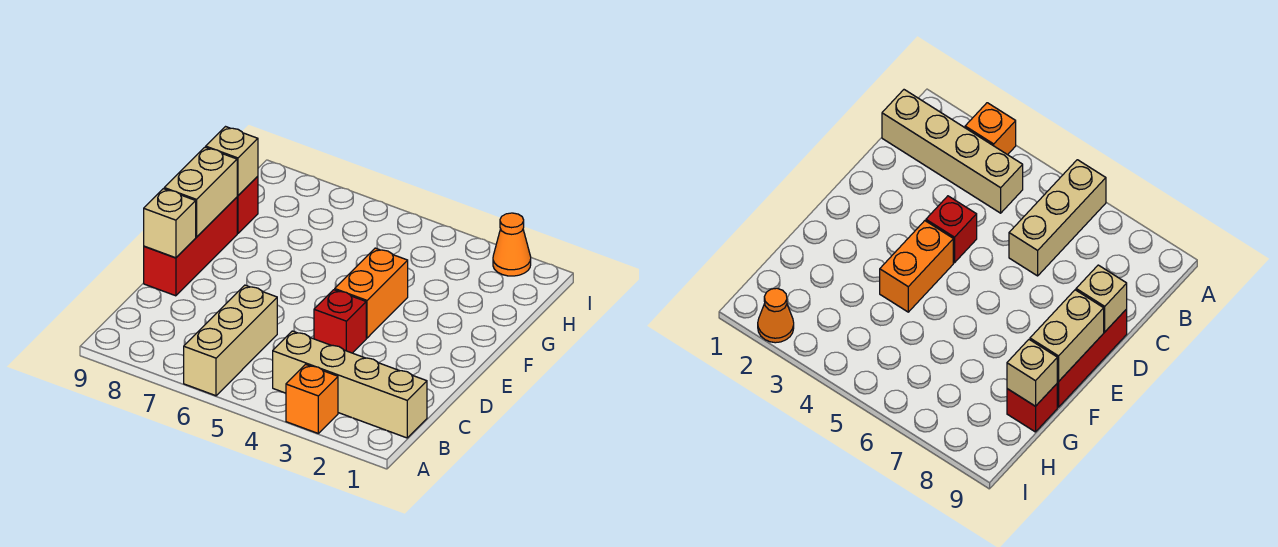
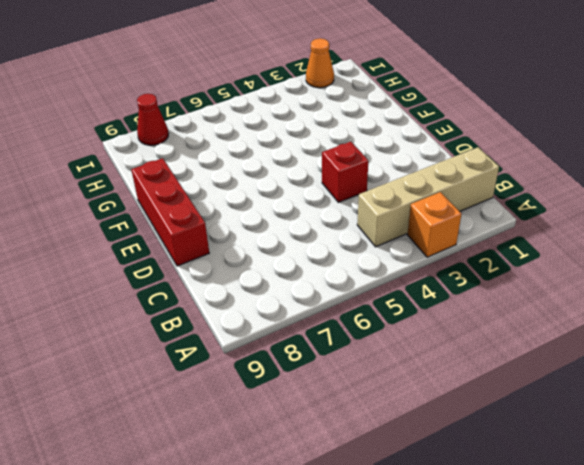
red cone I8 level 1 -> none
none -> tan brick A6:C6 level 1
none -> orange brick E4:F4 level 1

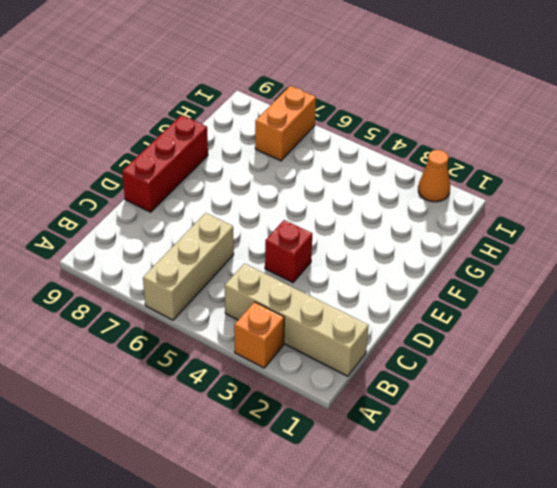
orange brick H7:I7 level 1 -> orange brick E4:F4 level 1
none -> red brick G9 level 1
none -> tan brick D9 level 2

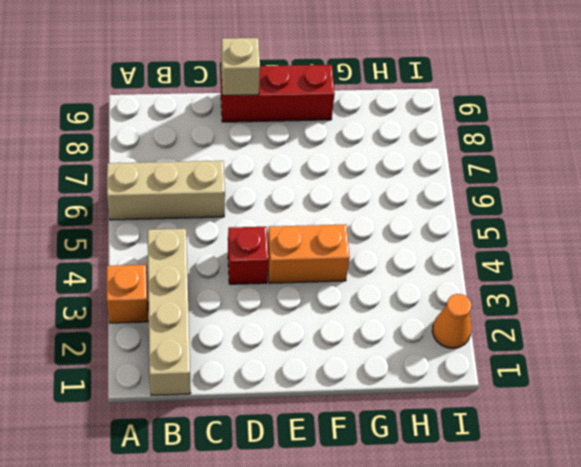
none -> red brick G9 level 1
none -> tan brick E9:F9 level 2

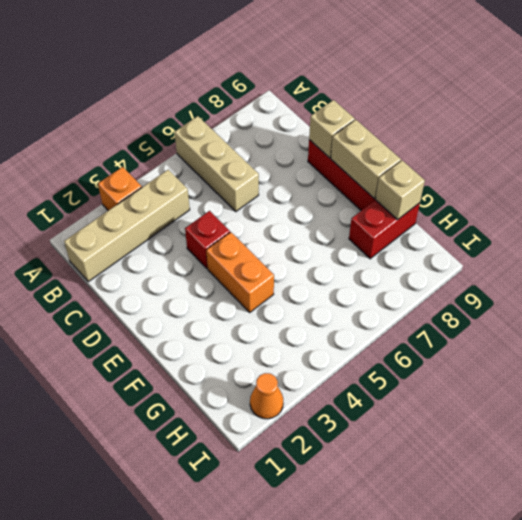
red brick G8:G9 level 1 -> red brick G9 level 1

